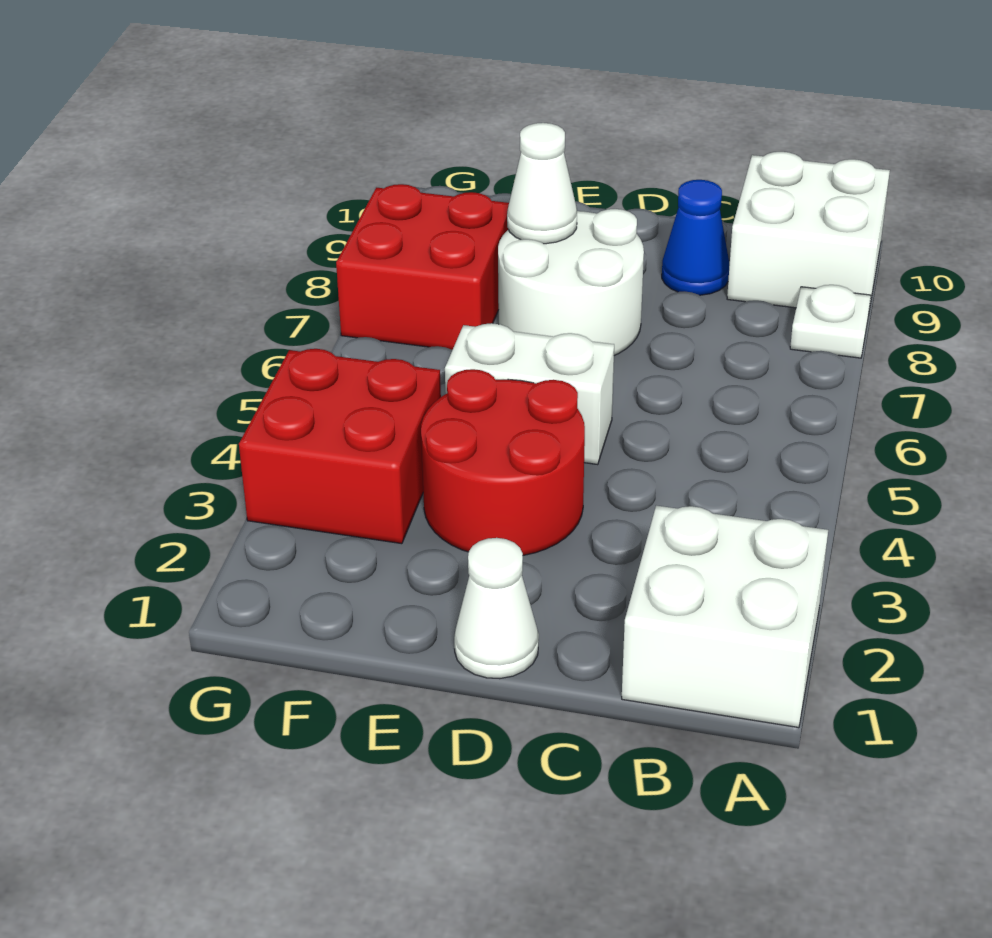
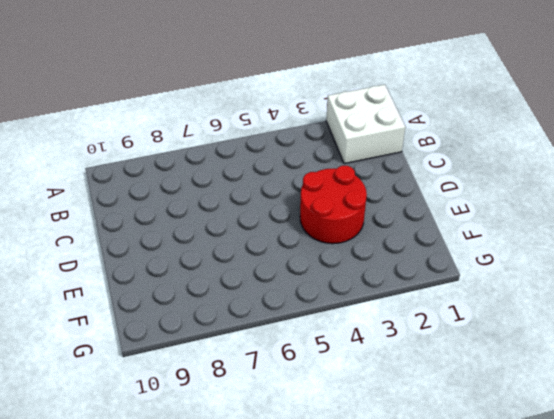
none -> white plate A8 level 1
none -> white brick A9:B10 level 1

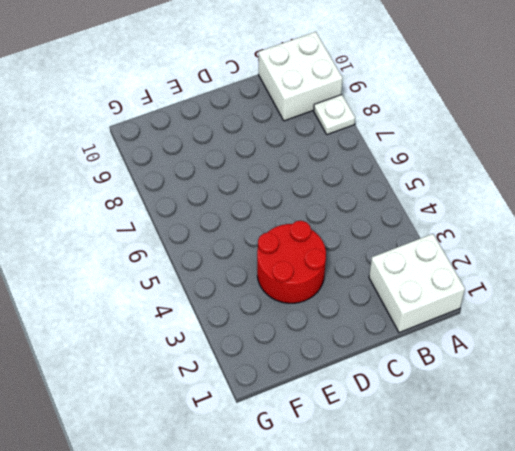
none -> blue cone C9 level 1
none -> white cone D1 level 1

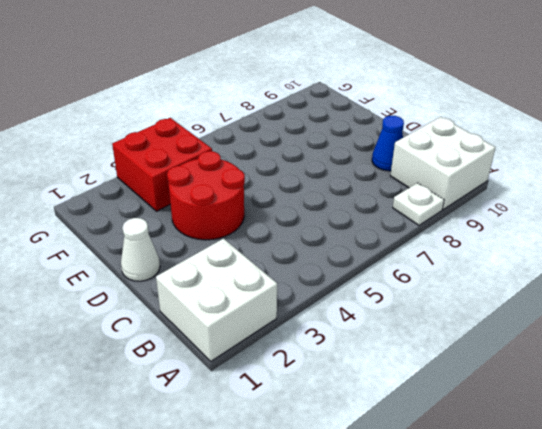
none -> white brick D5:E5 level 1
none -> white round brick D7:E8 level 1

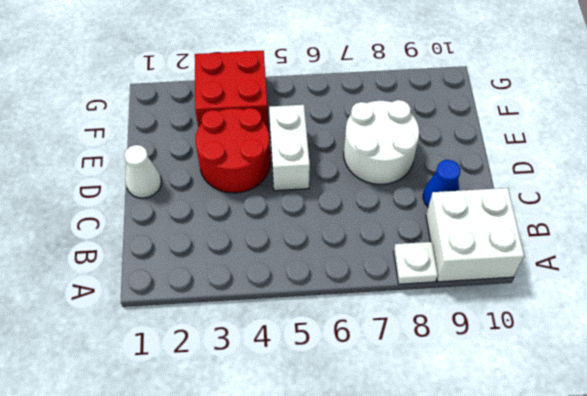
none -> white brick A1:B2 level 1
none -> red brick F7:G8 level 1

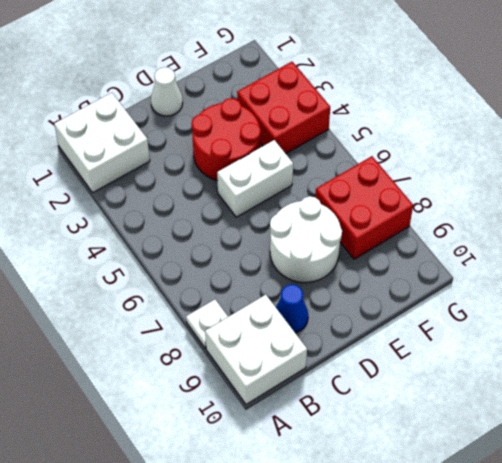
none -> white cone E8 level 2

